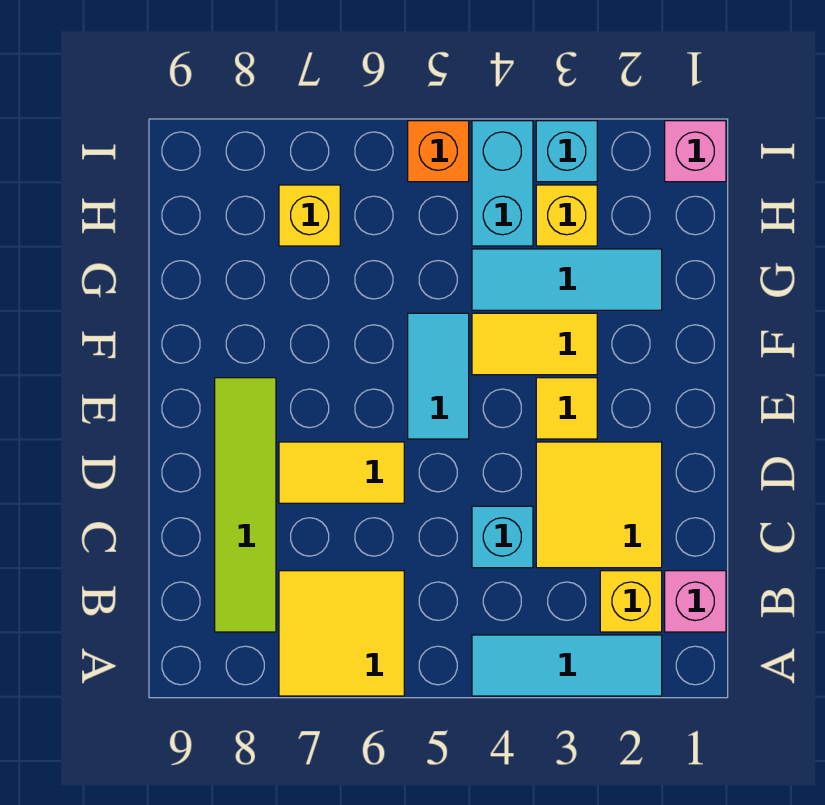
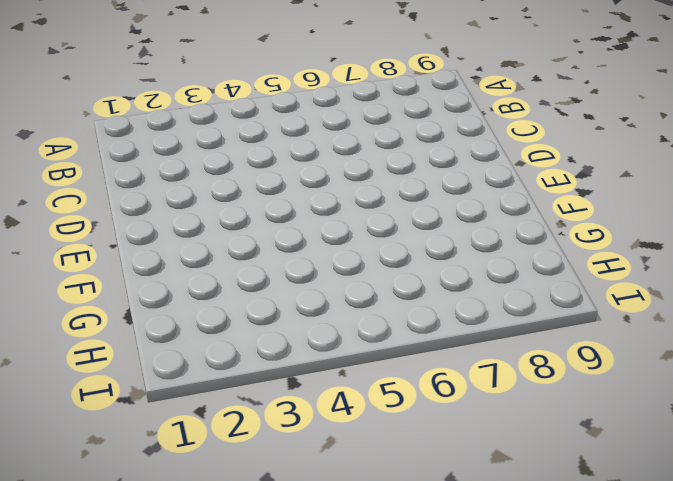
none -> cyan tile A2:A4 level 1
none -> yellow tile A6:B7 level 1
none -> pink brick B1 level 1

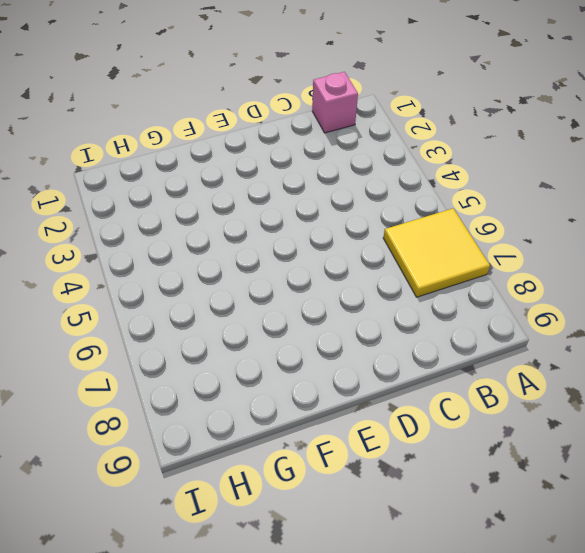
none -> cyan tile A2:A4 level 1
none -> yellow brick B2 level 1
none -> lime tile B8:E8 level 1

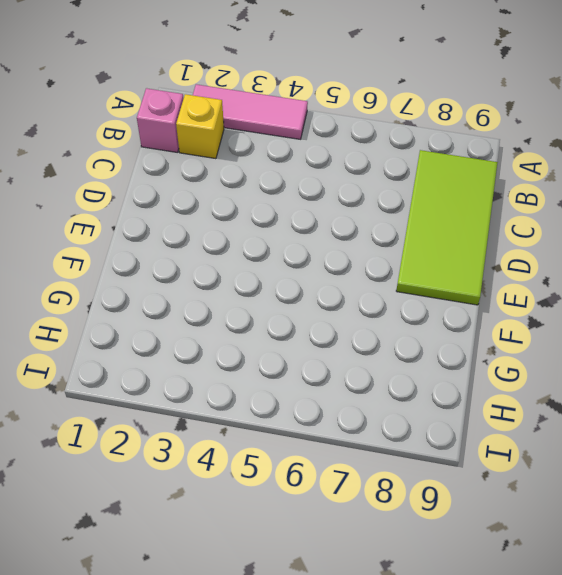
pink tile A2:A4 level 1 -> cyan tile A2:A4 level 1
lime tile B8:E9 level 1 -> lime tile B8:E8 level 1
none -> yellow tile A6:B7 level 1
none -> yellow tile C2:D3 level 1
none -> cyan brick C4 level 1

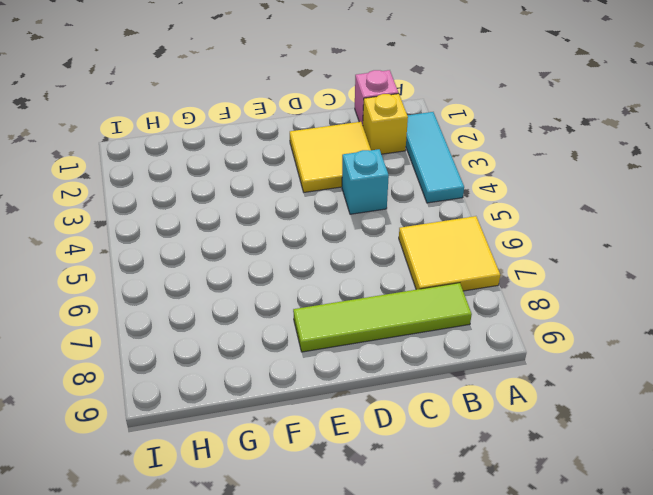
none -> yellow tile D6:D7 level 1
none -> yellow tile E3 level 1
none -> cyan tile E5:F5 level 1

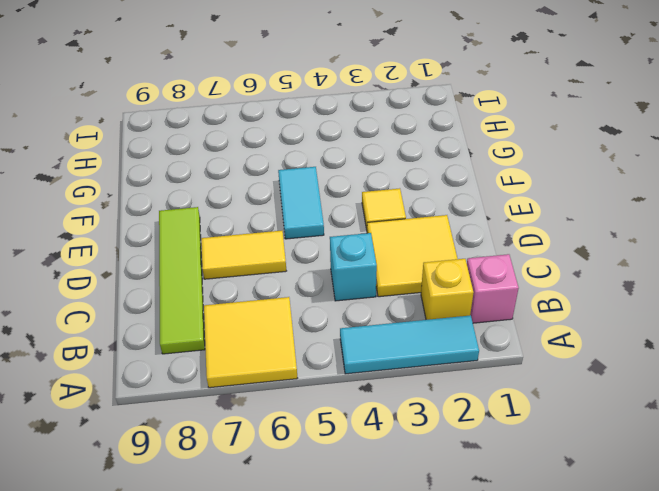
none -> yellow tile F3:F4 level 1
none -> cyan tile G2:G4 level 1
none -> yellow brick H3 level 1

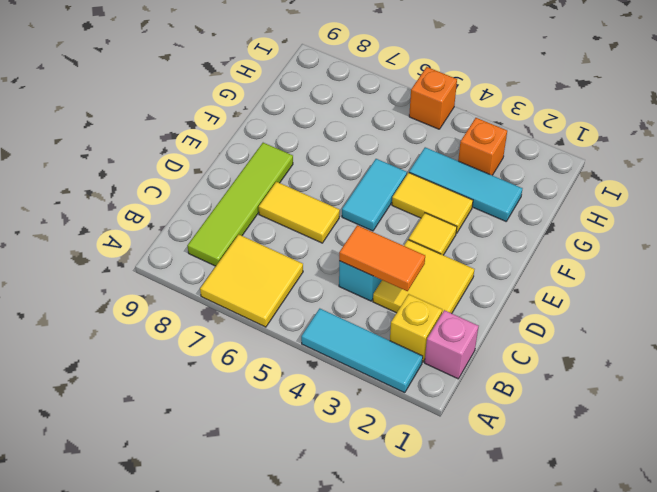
orange tile C3:C4 level 2 -> none
orange brick H3 level 1 -> yellow brick H3 level 1
none -> cyan brick H4:I4 level 1
none -> yellow brick H7 level 1
none -> pink brick I1 level 1

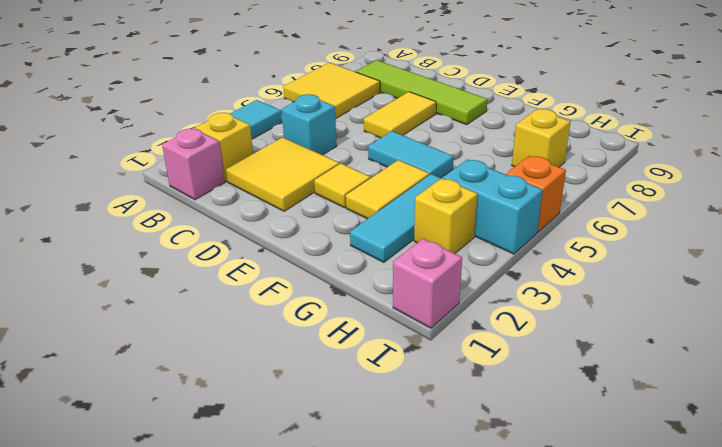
none -> cyan brick I3 level 1

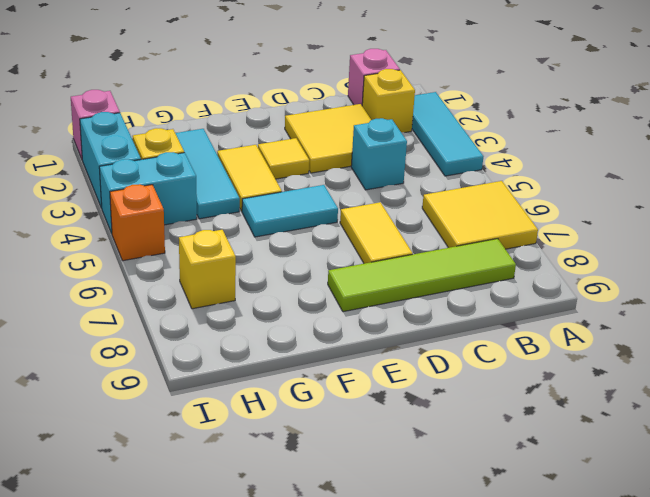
cyan brick I2:I3 level 1 -> cyan brick I3 level 1

